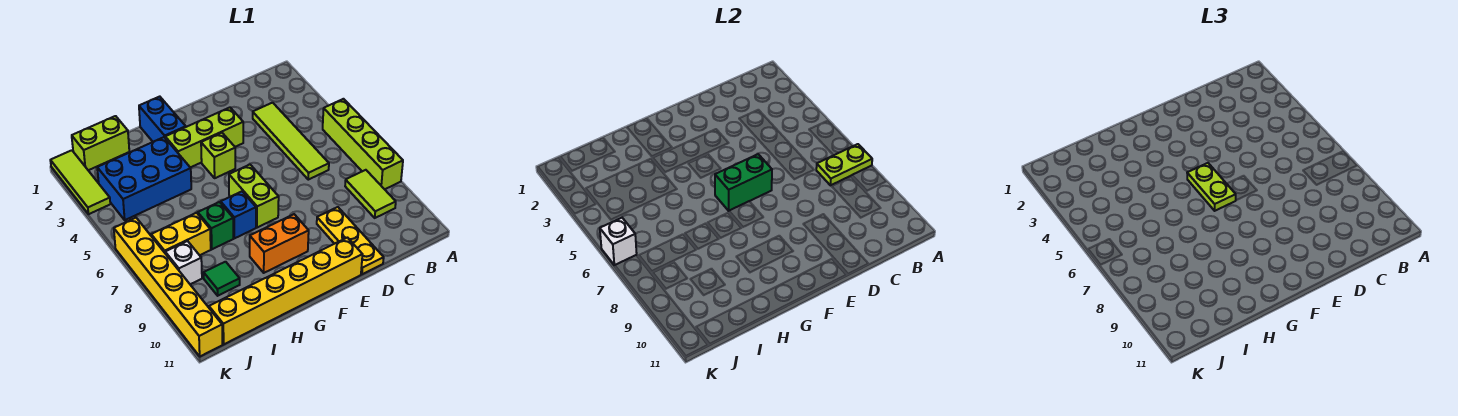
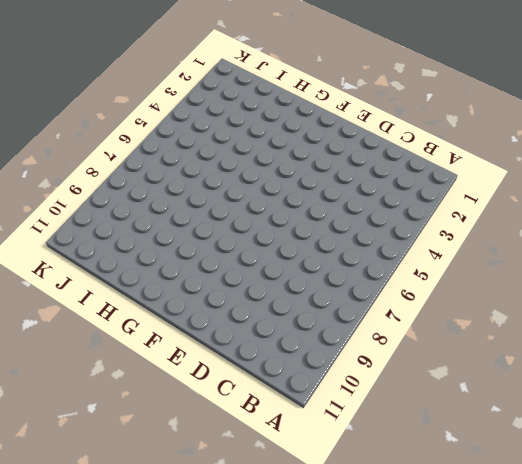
none -> lime brick A5:A8 level 1
none -> lime tile B8:B9 level 1
none -> lime tile C3:C6 level 1

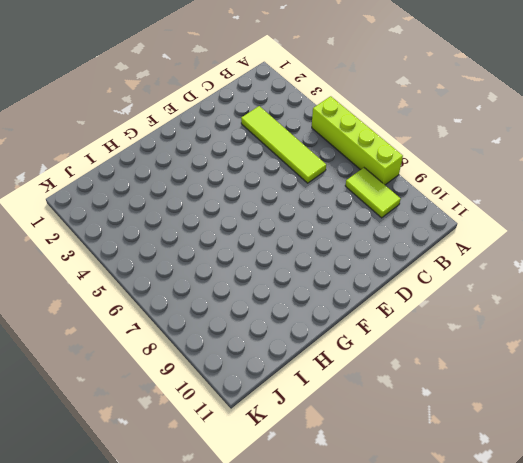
none -> yellow plate D9:D11 level 1
none -> lime brick E3:G3 level 1
none -> yellow brick E11:J11 level 1

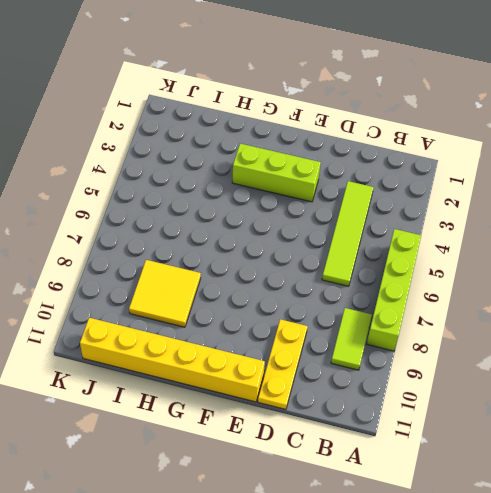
yellow tile H8:I9 level 1 -> green tile I9 level 1
none -> lime brick F4 level 1
none -> lime brick F6:F7 level 1
none -> orange brick F9:G9 level 1

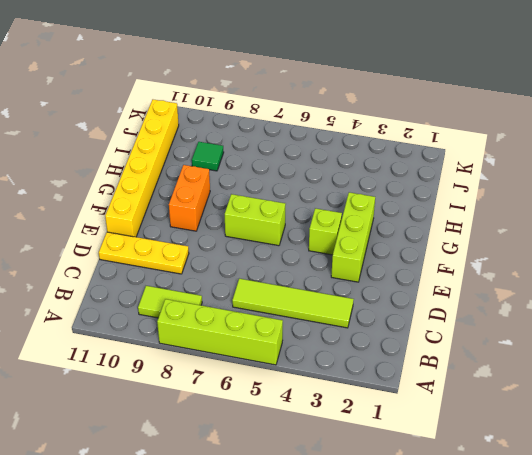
none -> blue brick G1:G2 level 1
none -> blue brick G7 level 1
none -> blue brick H3:J4 level 1

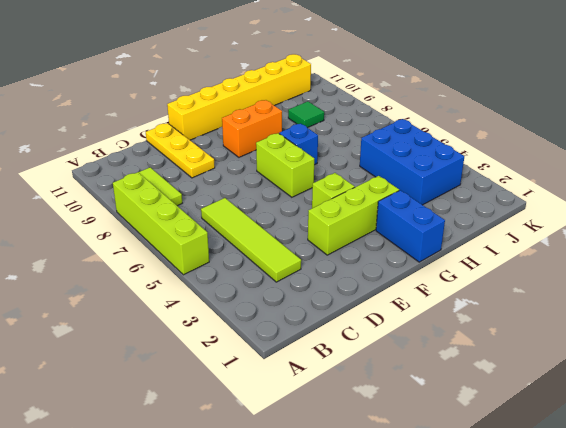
blue brick I3:J5 level 1 -> blue brick H3:J4 level 1
none -> green brick H7 level 1
none -> lime brick I1:J1 level 1
none -> yellow brick I7:J7 level 1

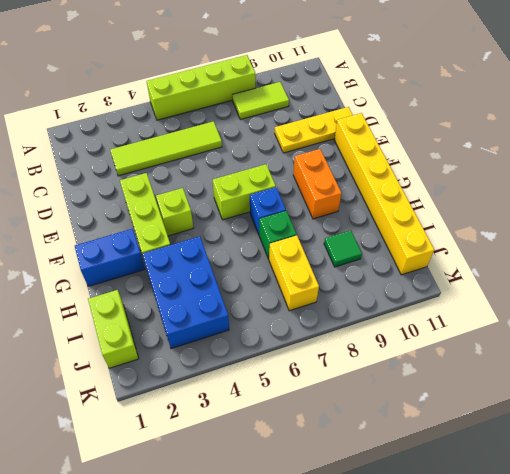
none -> white brick J8 level 1
none -> lime tile K1:K3 level 1
none -> yellow brick K6:K11 level 1

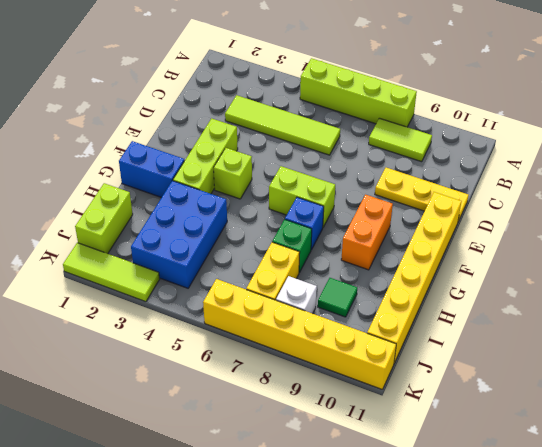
none -> lime plate A7:B7 level 2
none -> green brick E6:F6 level 2
none -> white brick K6 level 2

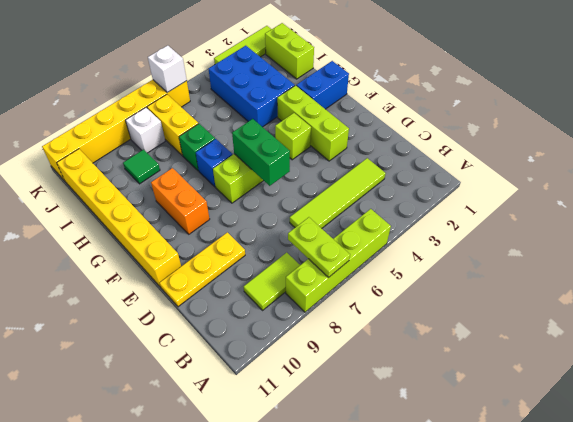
none -> lime plate F5:F6 level 3

